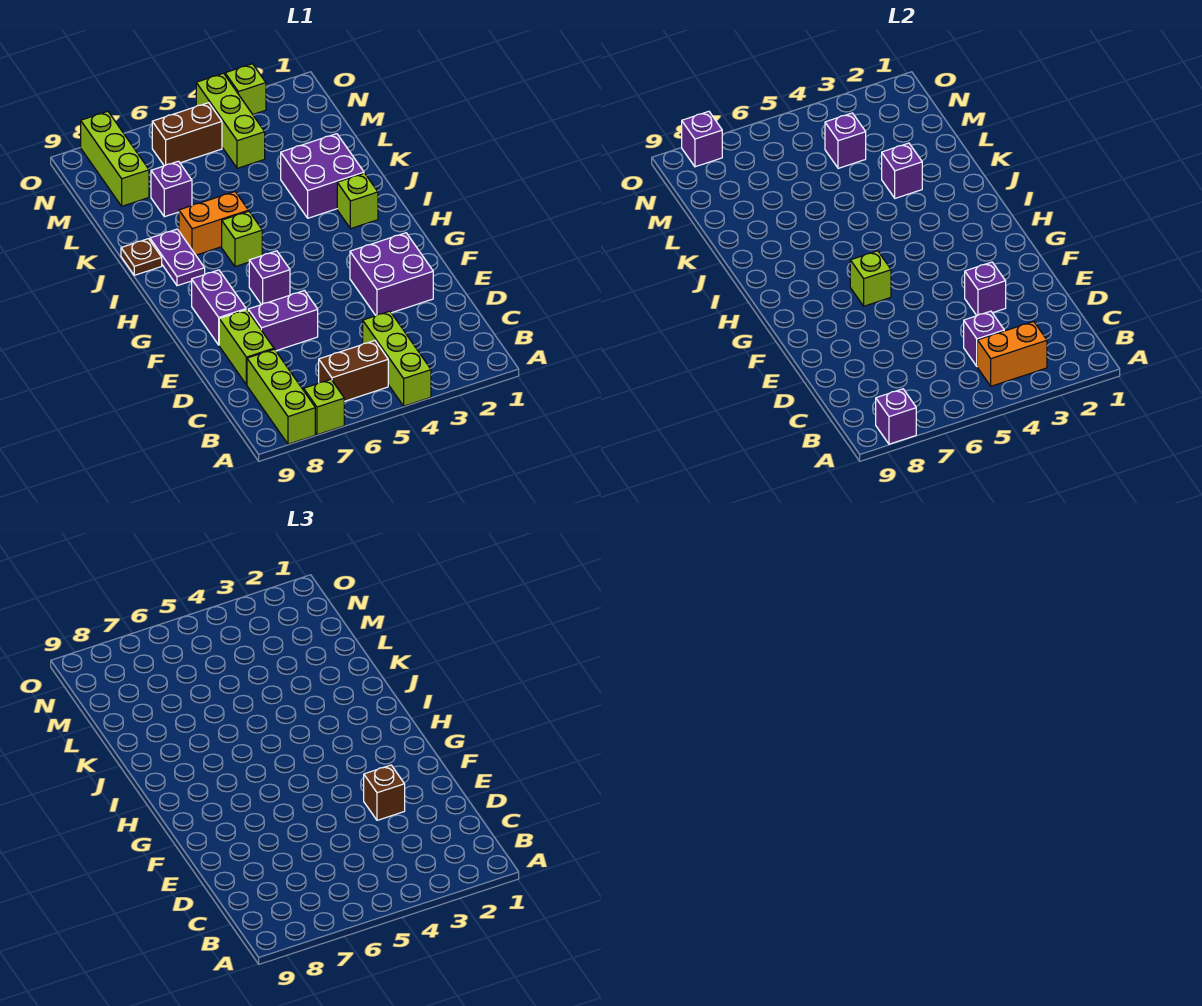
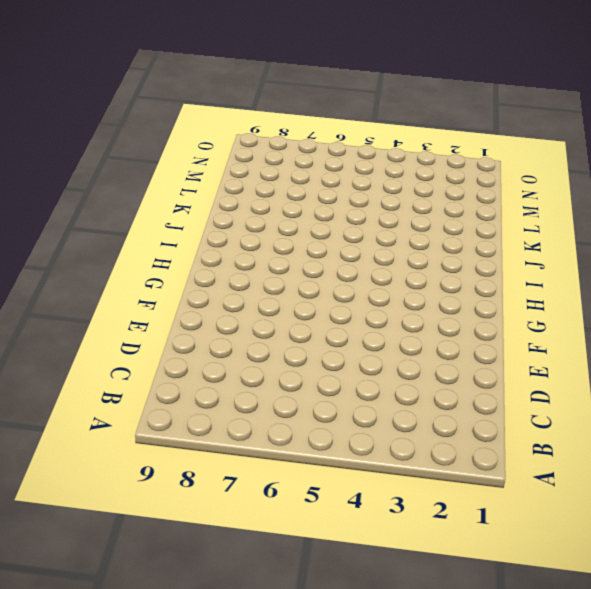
none -> lime brick A4:C4 level 1
none -> lime brick A7 level 1
none -> lime brick A8:C8 level 1

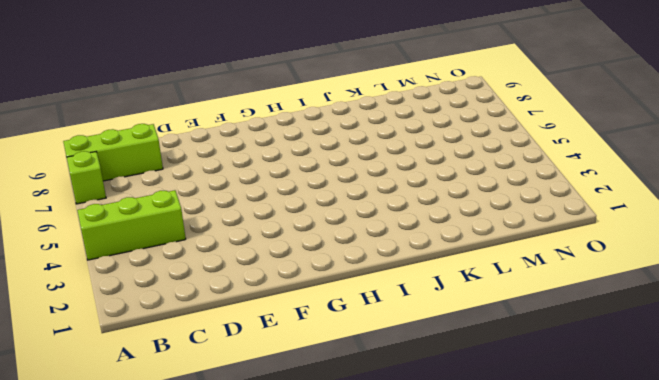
none -> brown brick B5:B6 level 1
none -> lime brick D8:E8 level 1
none -> purple brick E2:F3 level 1

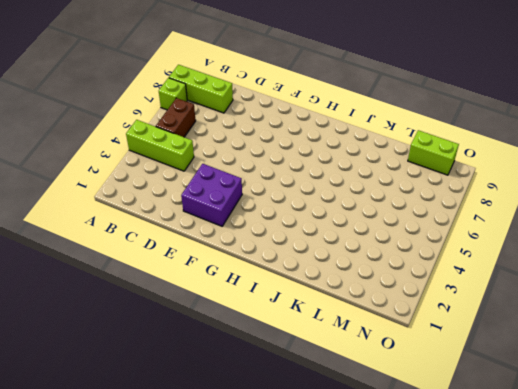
lime brick M9:N9 level 1 -> lime brick D8:E8 level 1
none -> purple brick E6:E7 level 1
none -> purple brick F8:G8 level 1
none -> purple brick G6 level 1

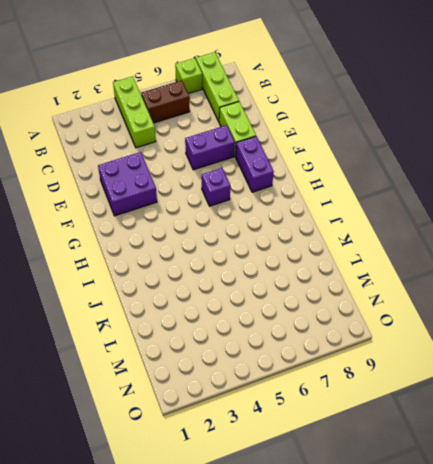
none -> lime brick I2 level 1
none -> lime brick I6 level 1
none -> purple plate I8:J8 level 1

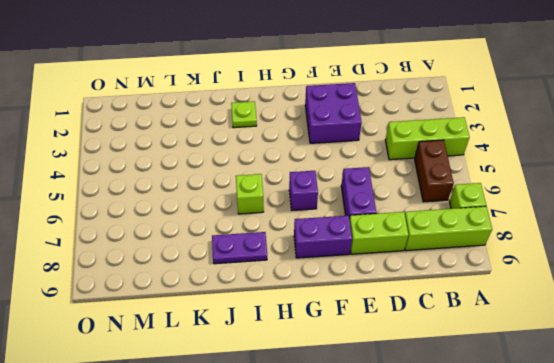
lime plate I2 level 1 -> lime brick I2 level 1
none -> purple brick J2:K3 level 1
none -> orange brick J6:J7 level 1
none -> brown plate J9 level 1

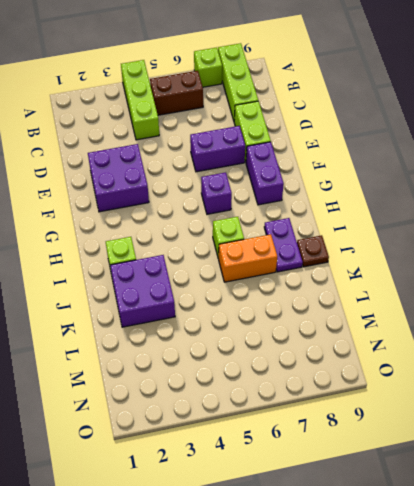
none -> purple brick L7 level 1
none -> lime brick M4:O4 level 1
none -> lime brick M8:O8 level 1

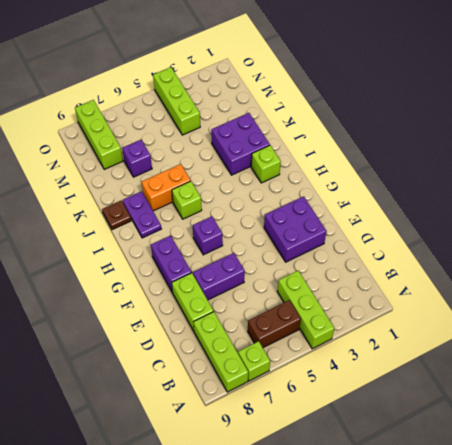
none -> brown brick N5:N6 level 1
none -> lime brick O3 level 1
none -> purple brick A8 level 2

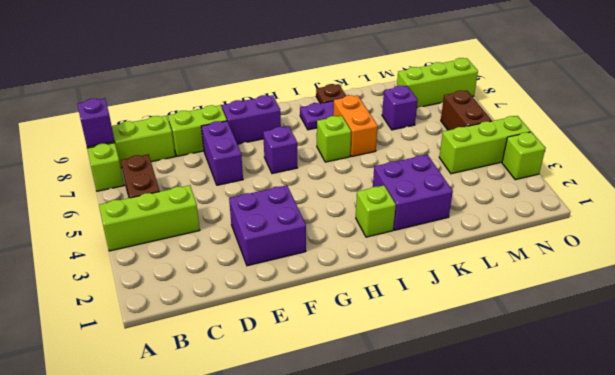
none -> orange brick B3:B4 level 2
none -> purple brick C4 level 2
none -> purple brick E3 level 2

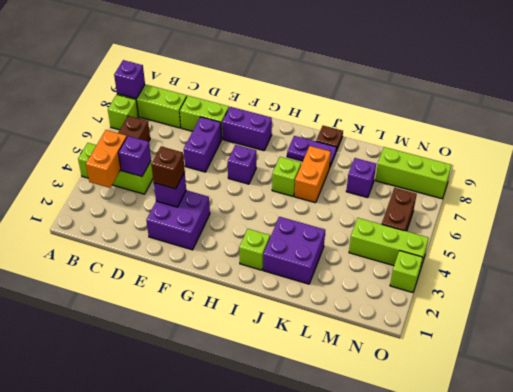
none -> lime brick G6 level 2
none -> purple brick K3 level 2
none -> purple brick M4 level 2

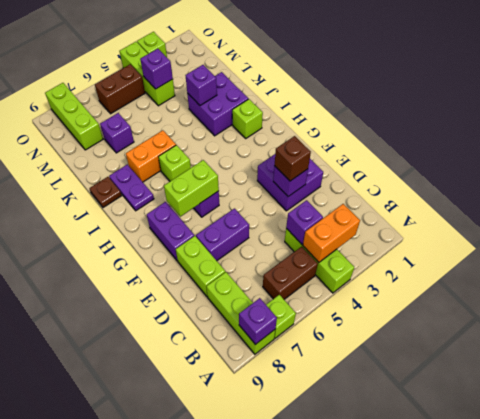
lime brick G6:G7 level 2 -> lime brick G6 level 2
none -> purple brick O8 level 2

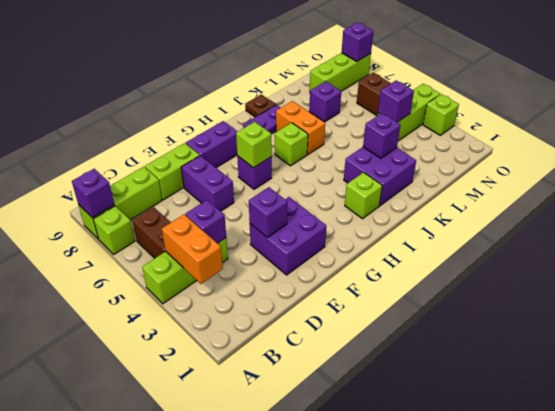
none -> brown brick E3 level 3

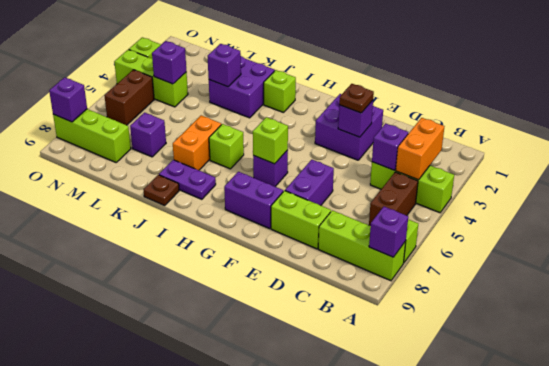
brown plate E3 level 3 -> brown brick E3 level 3

